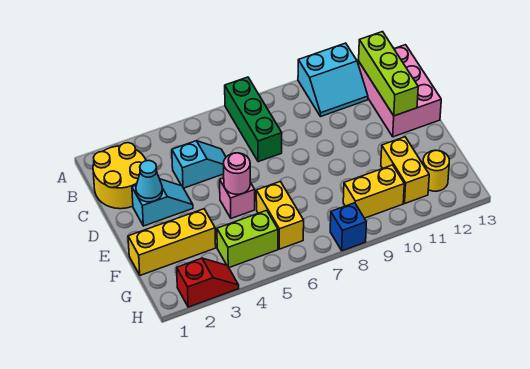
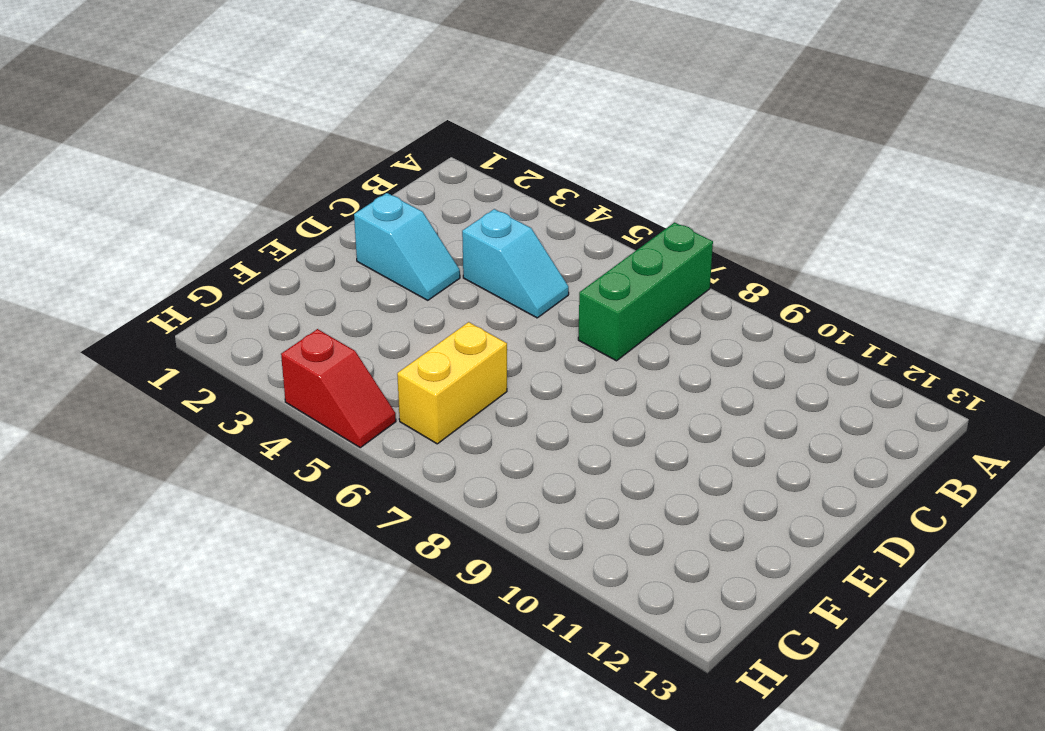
red slope H4:H5 level 1 top 4 -> red slope H2:H3 level 1 top 2
none -> cyan slope A10:B11 level 1 top A
none -> yellow round brick B1:C2 level 1
none -> pink brick B12:D13 level 1

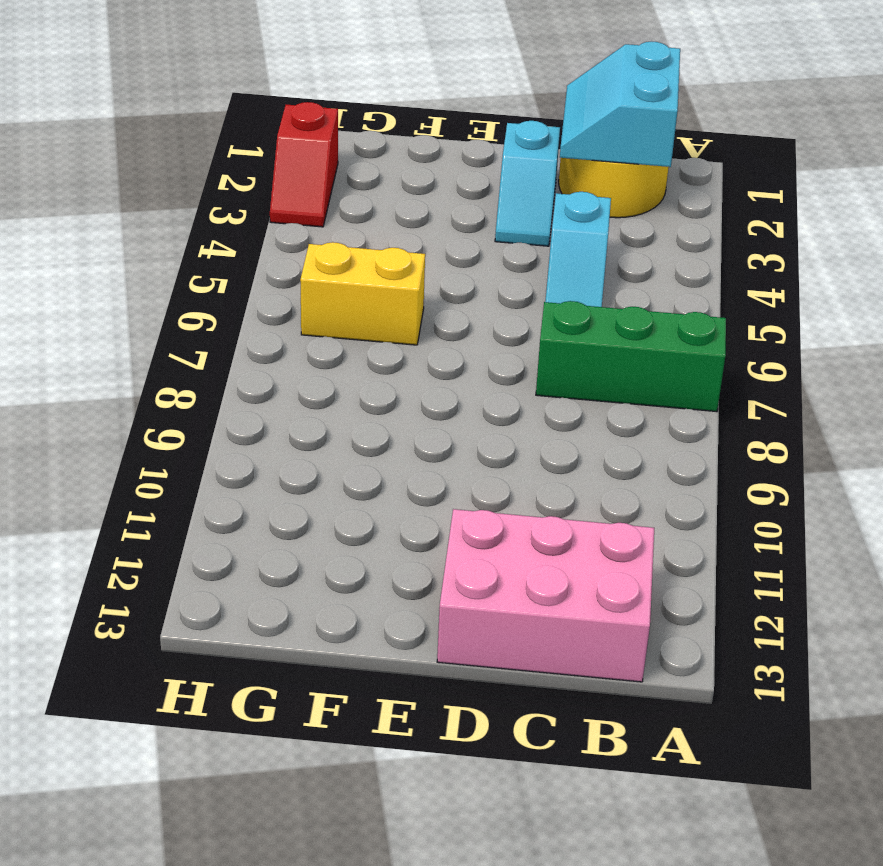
cyan slope B1:C2 level 2 top B -> cyan slope A10:B11 level 1 top A
none -> pink brick E5 level 1
none -> yellow brick F1:F3 level 1
none -> yellow brick F11:G11 level 1

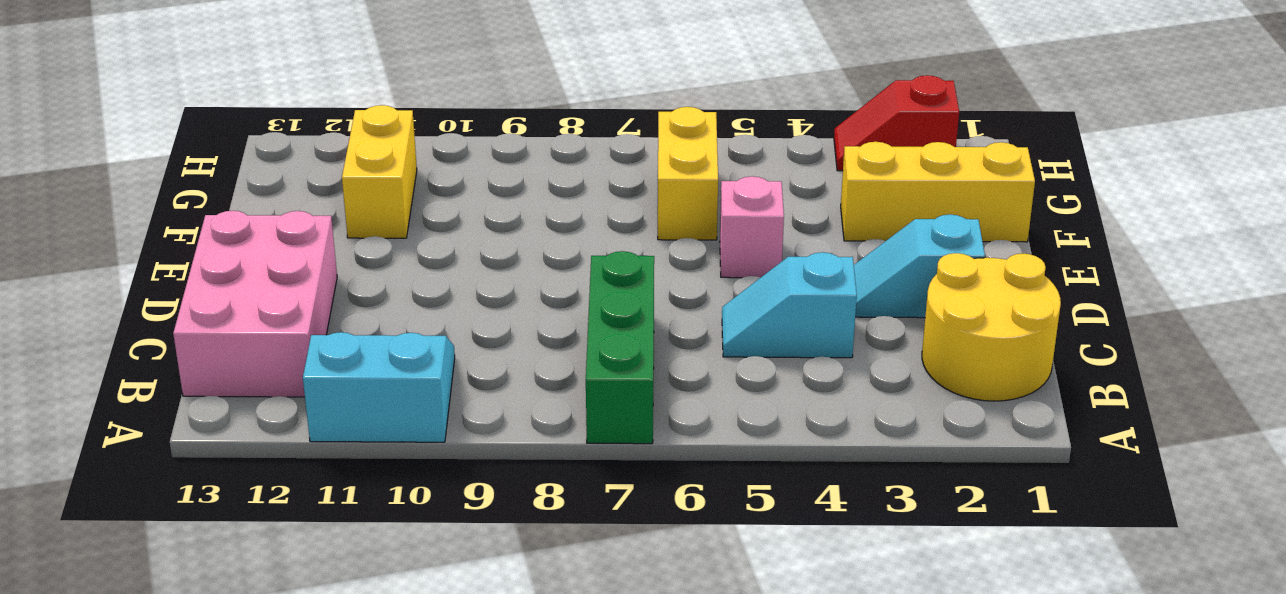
none -> lime brick G4:G5 level 1
none -> yellow brick G9:G10 level 1
none -> yellow round brick G12 level 1

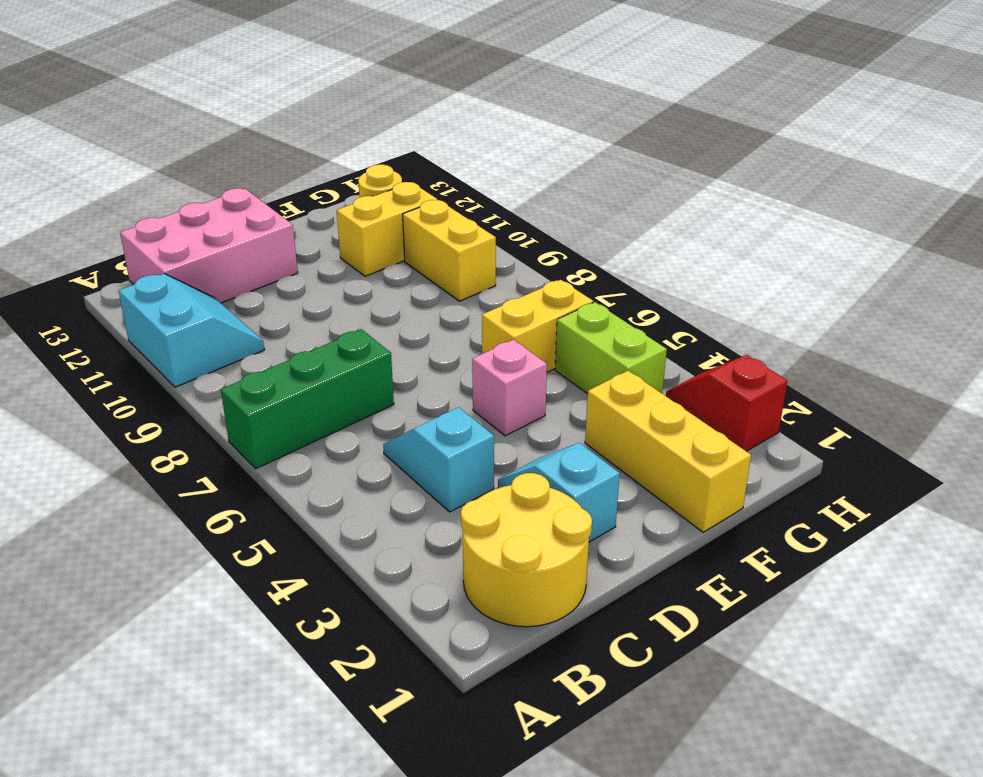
none -> blue brick H8 level 1
none -> lime brick B12:D12 level 2
none -> cyan cone D2 level 2

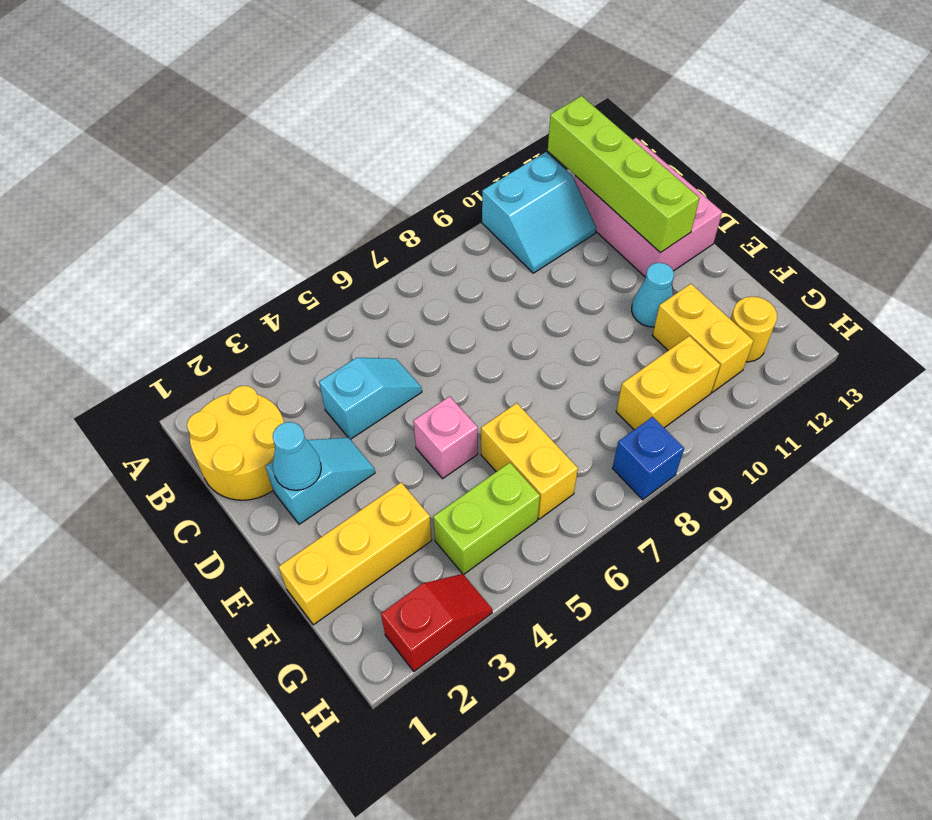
lime brick A12:D12 level 2 -> lime brick B12:D12 level 2
cyan cone E11 level 1 -> none
none -> green brick A7:C7 level 1
none -> pink round brick E5 level 2

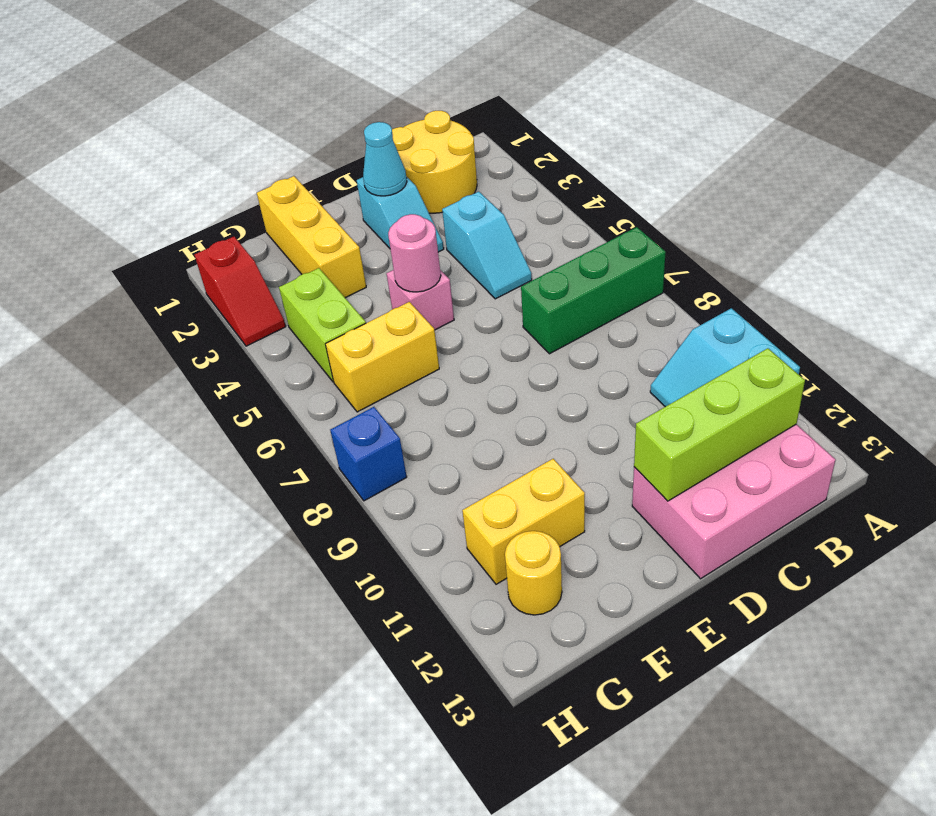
none -> yellow brick G9:G10 level 1

